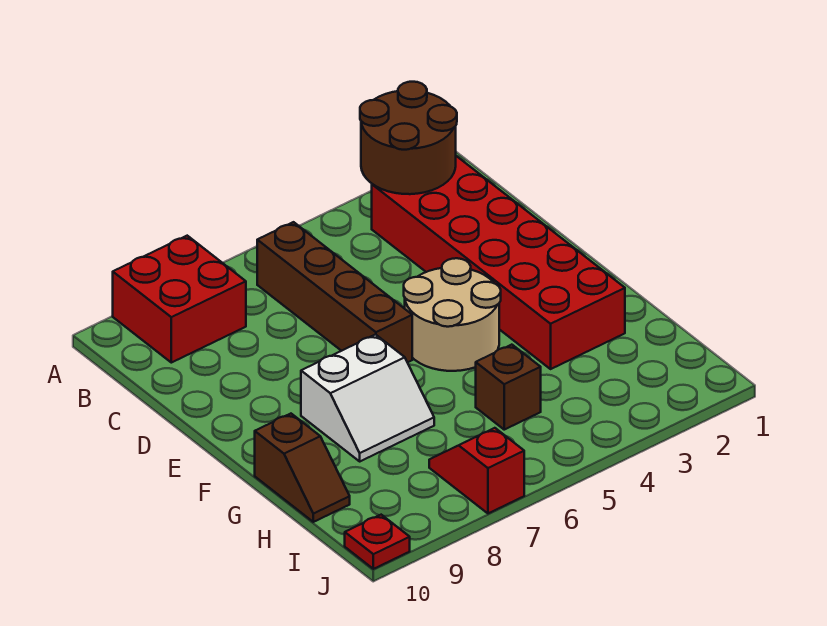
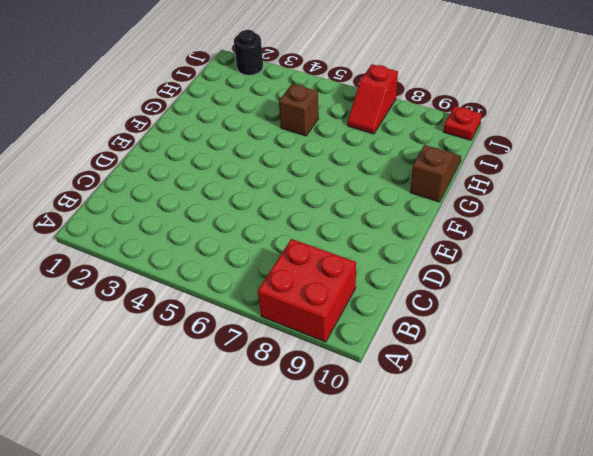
black round brick J2 level 1 -> none
none -> red brick B2:G3 level 1
none -> brown brick B6:E6 level 1

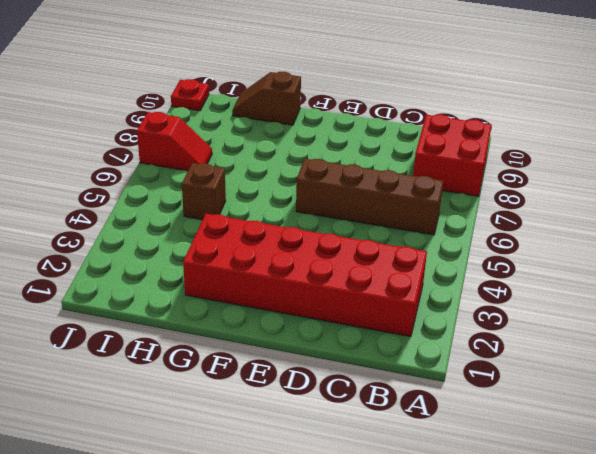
none -> tan round brick E4:F5 level 1
none -> white slope F7:G8 level 1 top F

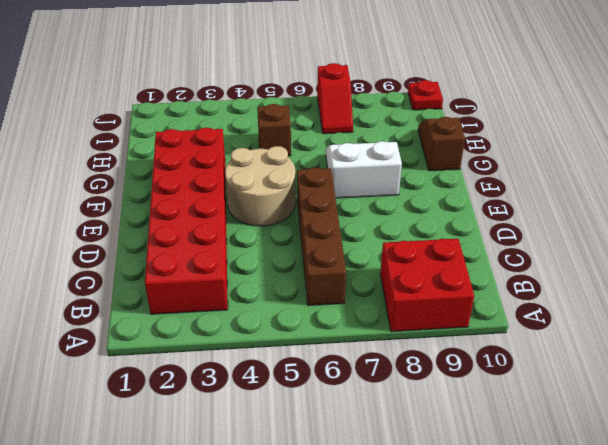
none -> brown round brick A2:B3 level 2

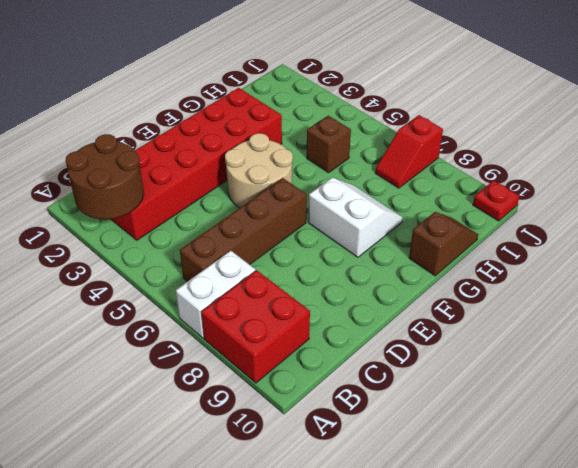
white brick A7:B7 level 1 -> none

